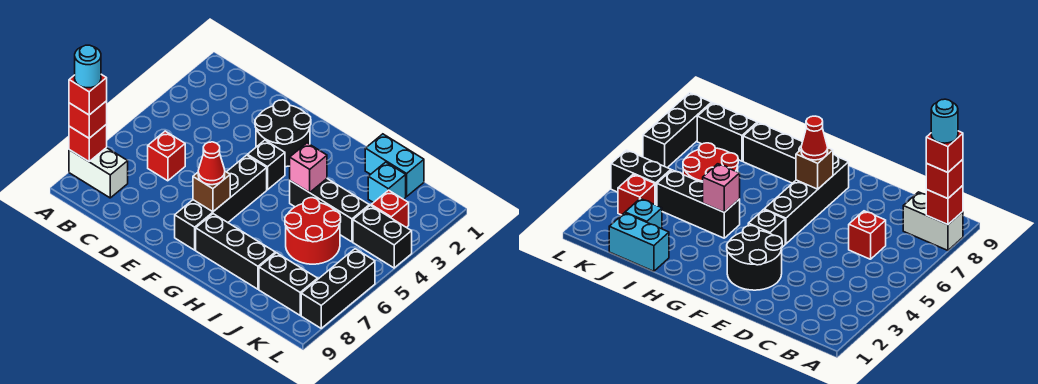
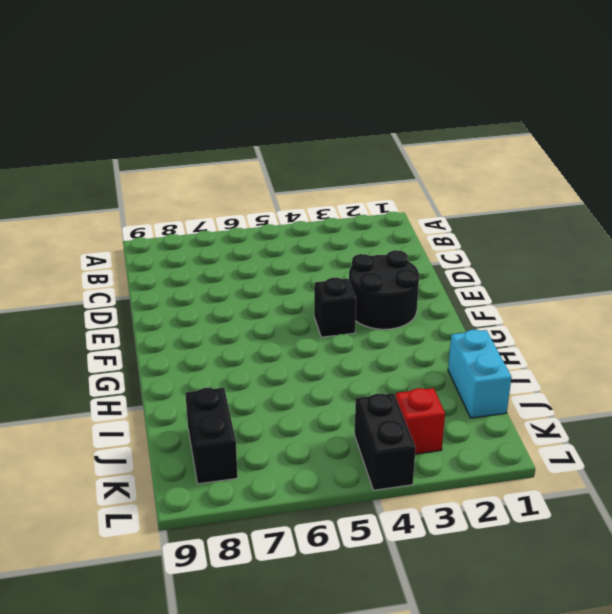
none -> white brick A8:B8 level 1
none -> red brick C6 level 1
none -> black brick F5:F8 level 1

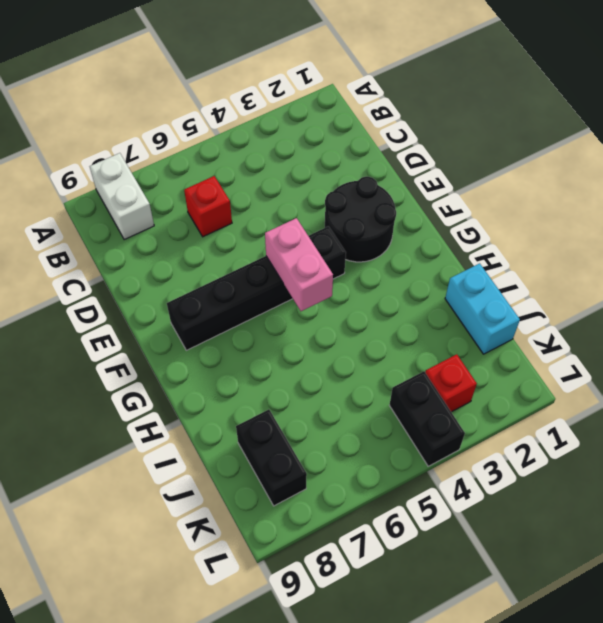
pink brick F5:G5 level 2 -> none
none -> black brick G8:I8 level 1
none -> black brick H4:J4 level 1
none -> red round brick I5:J6 level 1

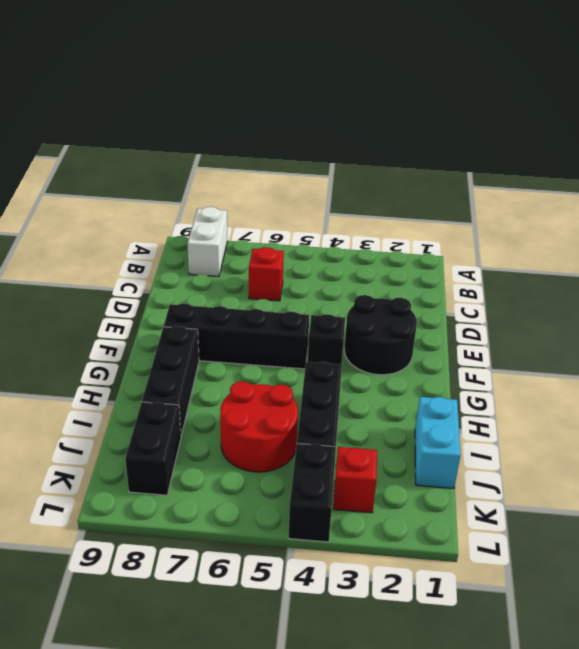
none -> cyan brick J2 level 1
none -> black brick L6:L8 level 1
none -> red brick A8 level 2

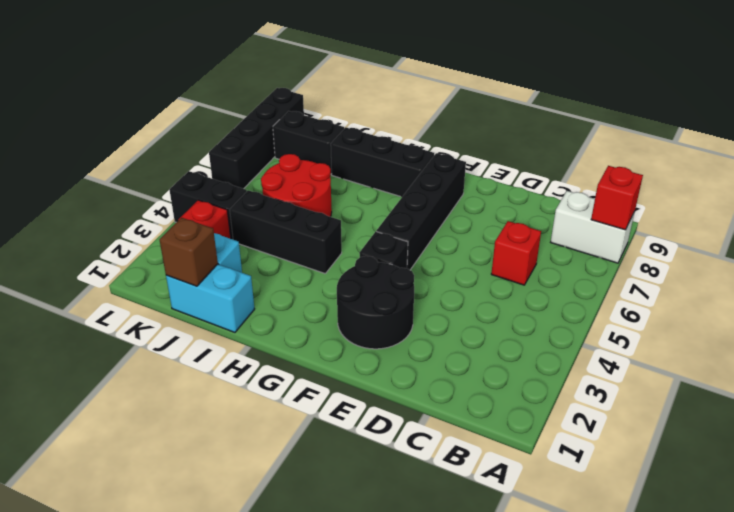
brown brick J1 level 2 -> brown brick F7 level 2
black brick L6:L9 level 1 -> black brick L6:L8 level 1
none -> pink brick H4 level 2
none -> red brick A8 level 3
none -> red cone F7 level 3

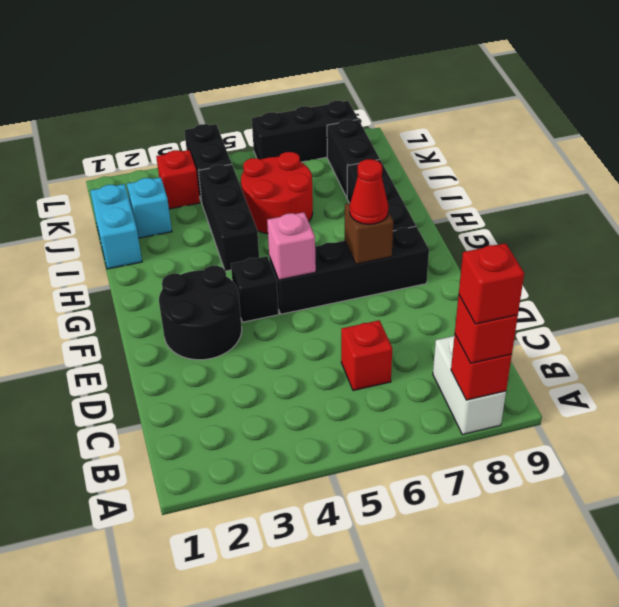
pink brick F5 level 2 -> pink brick H4 level 2
none -> cyan round brick A8 level 5

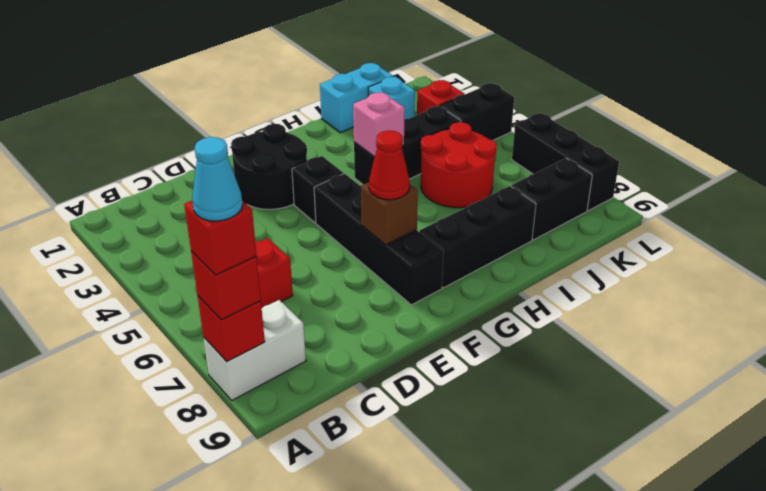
cyan cone A8 level 5 -> cyan round brick A8 level 5

